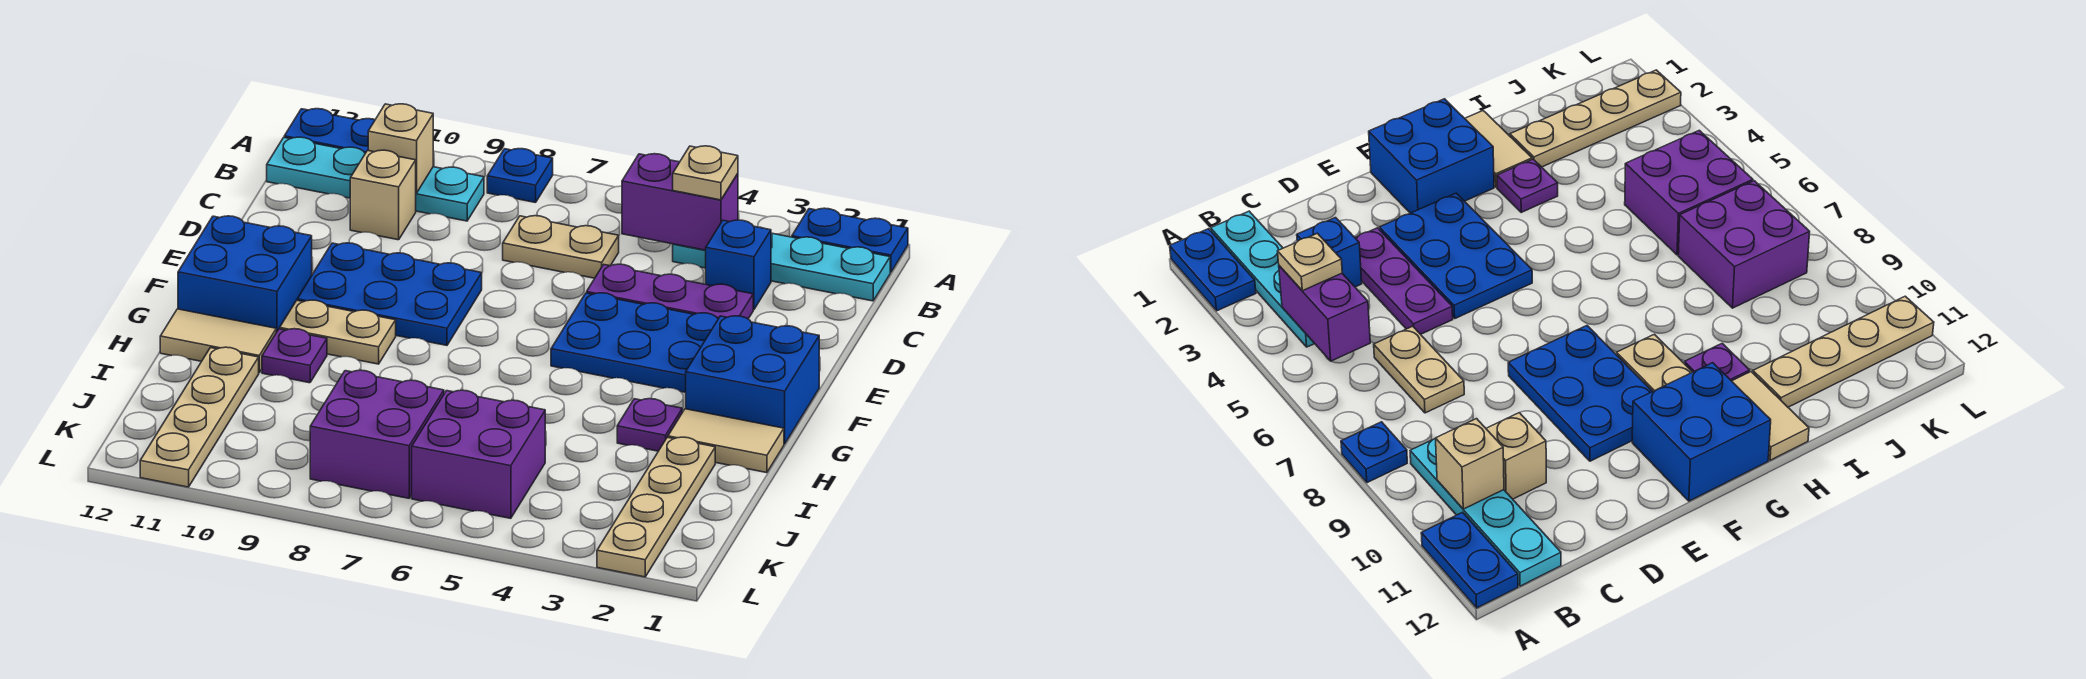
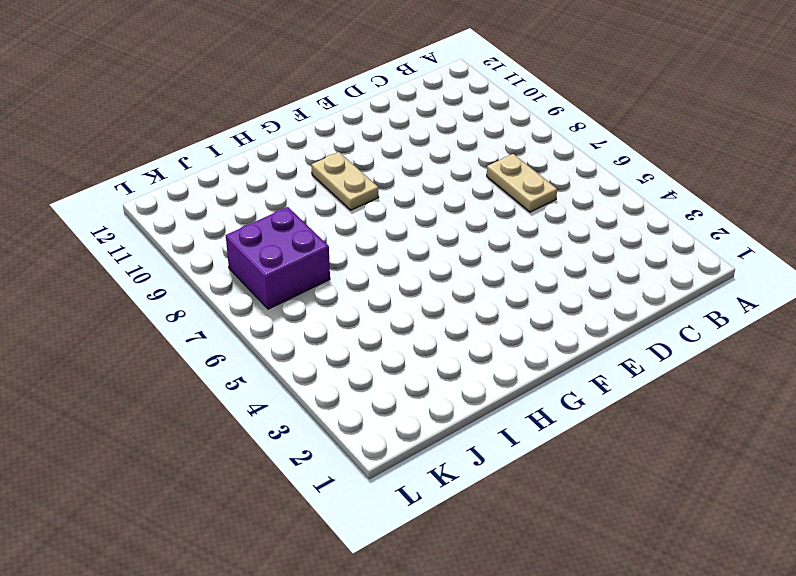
none -> blue plate A1:A2 level 1
none -> blue plate A8 level 1
none -> blue plate A11:A12 level 1

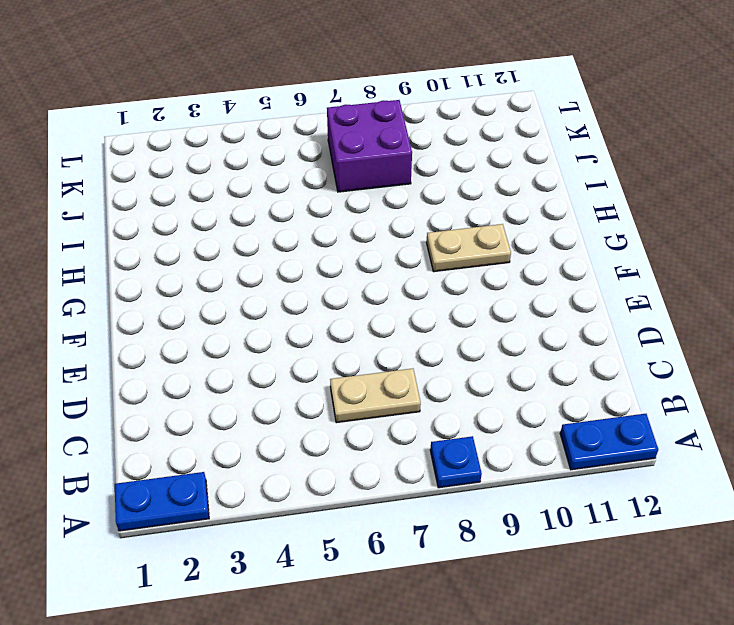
none -> cyan plate B1:B4 level 1
none -> cyan plate B9:B12 level 1
none -> blue brick C3 level 1

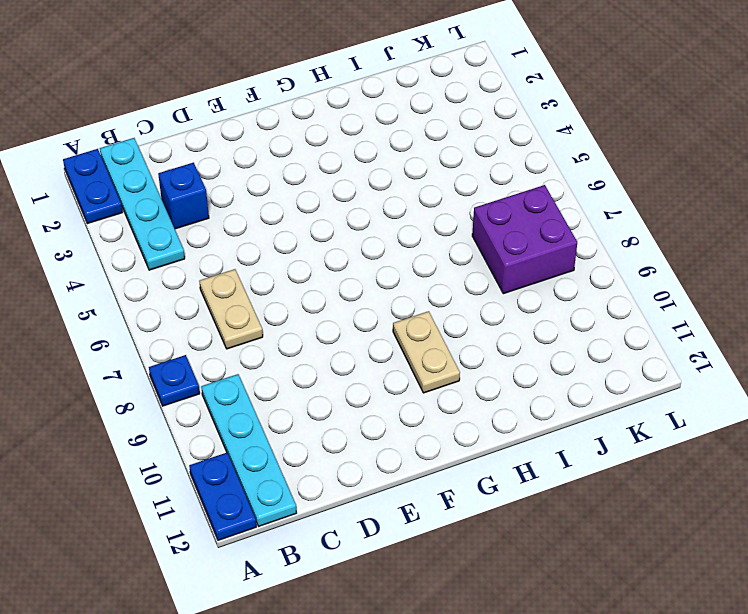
none -> tan brick C10 level 1
none -> purple plate D3:D5 level 1
none -> blue plate E3:F5 level 1

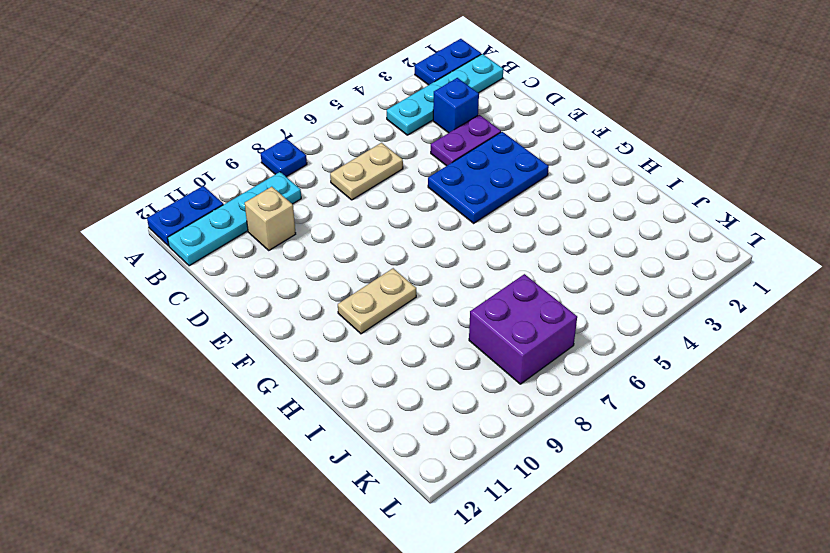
purple plate D3:D4 level 1 -> purple plate D3:D5 level 1
none -> blue plate E8:F10 level 1
none -> blue brick F1:G2 level 1
none -> blue brick F11:G12 level 1

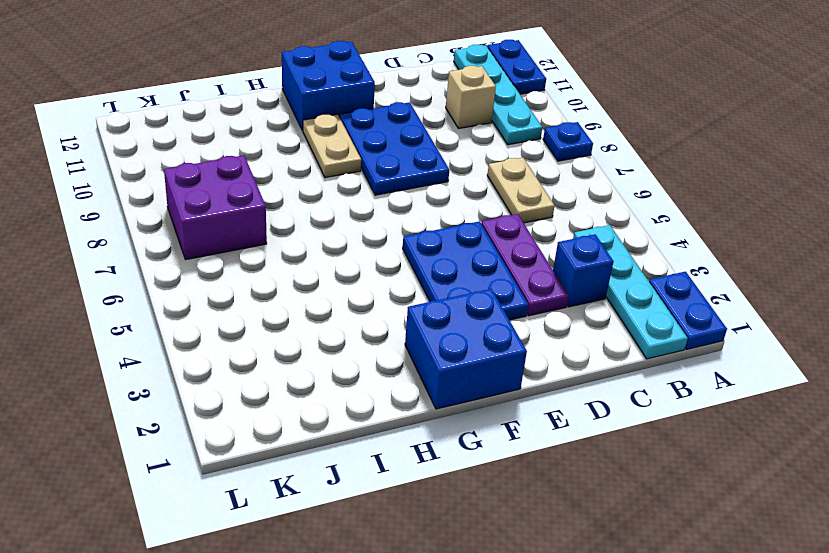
none -> tan tile H1:H2 level 1
none -> purple plate H3 level 1
none -> purple plate H10 level 1

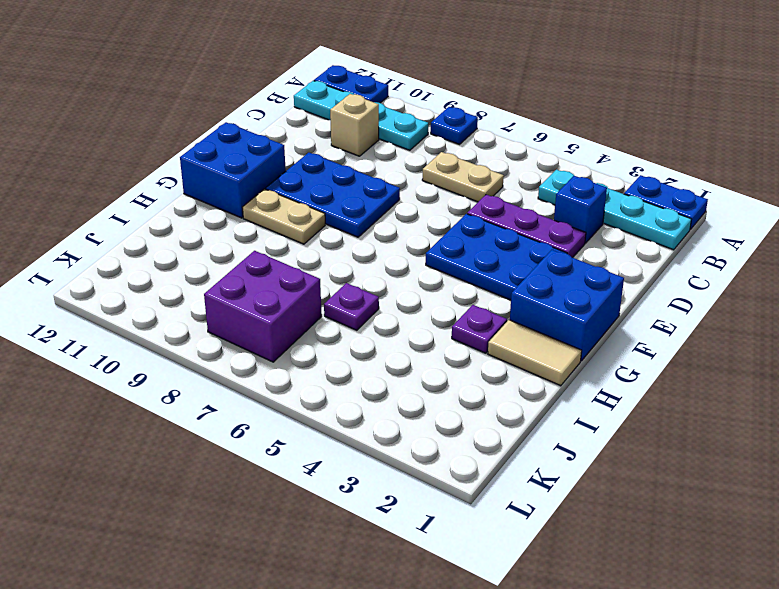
purple plate I6 level 1 -> purple plate H10 level 1
none -> tan tile H11:H12 level 1
none -> tan plate I2:L2 level 1
none -> tan plate I11:L11 level 1

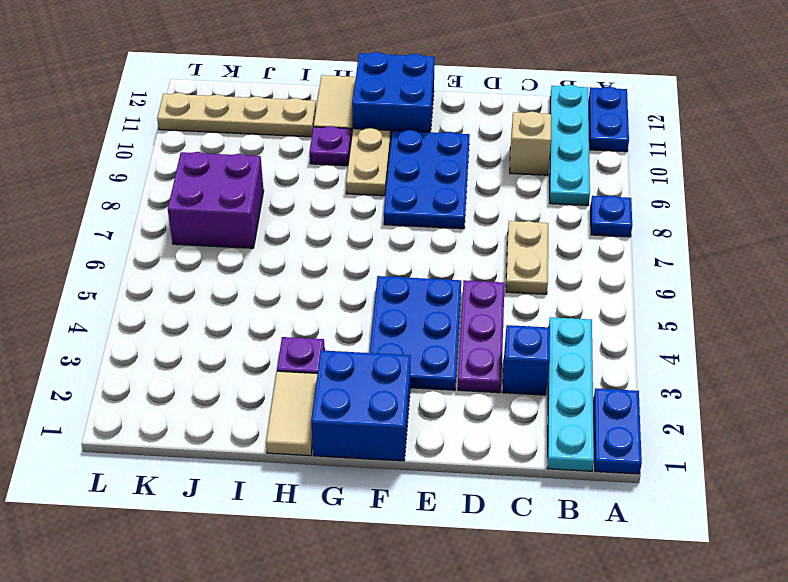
none -> tan plate I2:L2 level 1
none -> purple brick J5:K6 level 1
none -> purple brick B4:B5 level 2

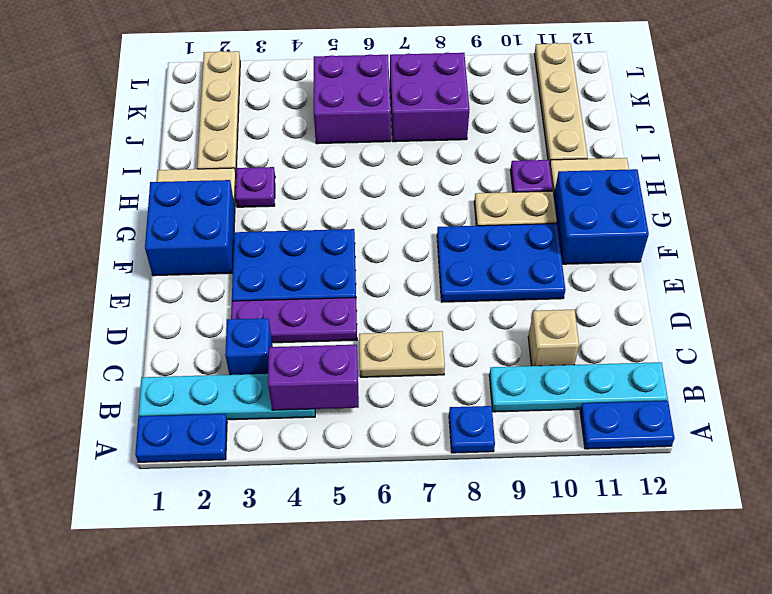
none -> tan brick B10 level 2
none -> tan plate B4 level 3

